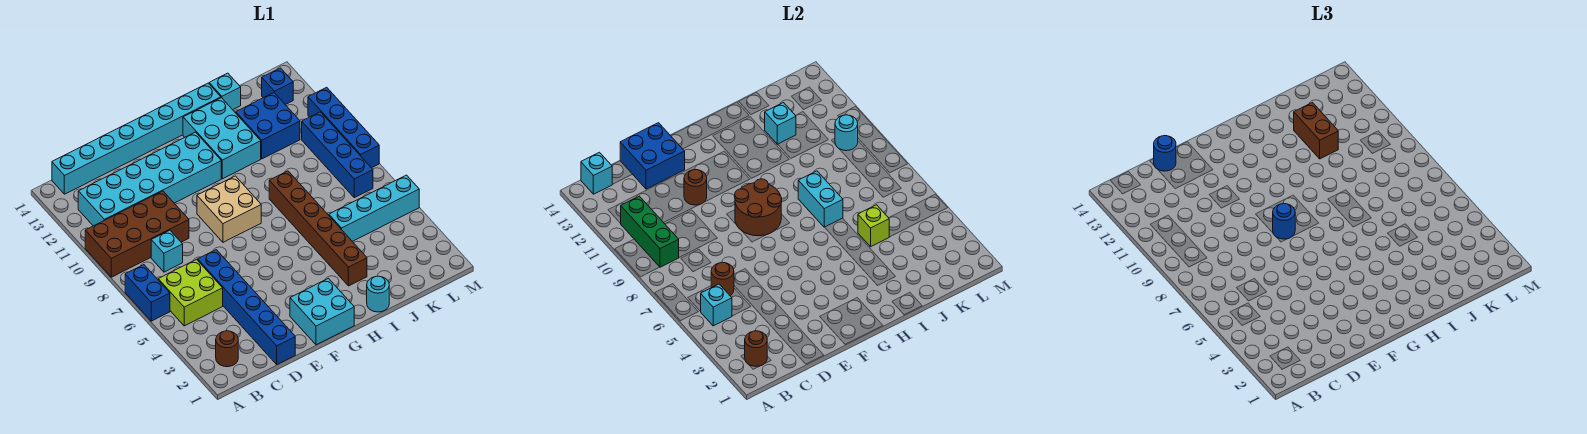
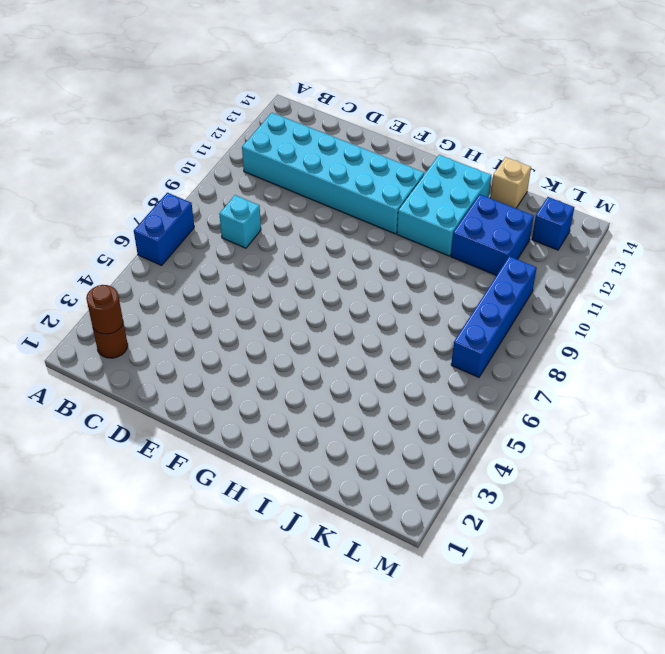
tan brick J14 level 1 -> cyan brick J14 level 1
none -> brown brick A9:D10 level 1
none -> lime brick B5:C6 level 1
none -> cyan brick B14:I14 level 1
none -> blue brick D1:D6 level 1

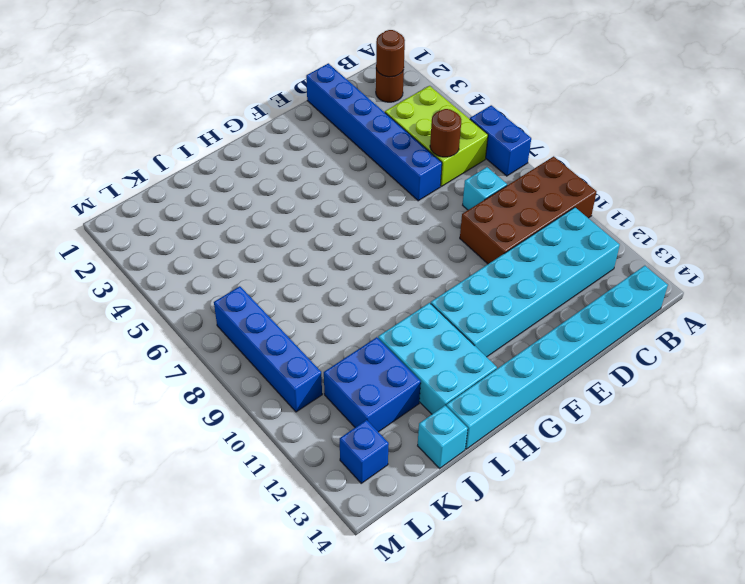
lime brick B4:C6 level 1 -> lime brick B5:C6 level 1
none -> cyan brick F1:G2 level 1
none -> tan brick F8:G9 level 1
none -> cyan round brick I1 level 1
none -> brown brick I3:I8 level 1

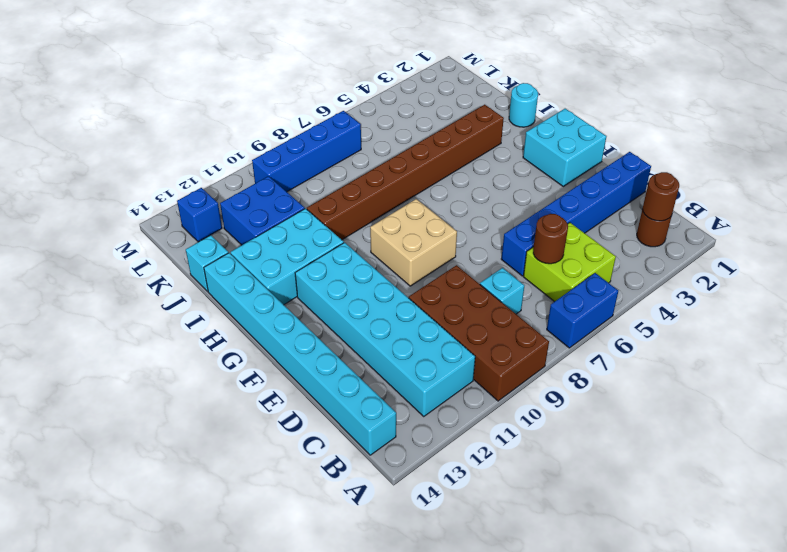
brown brick I3:I10 level 1 -> brown brick I3:I8 level 1
none -> cyan brick J5:M5 level 1
none -> blue brick M8:M11 level 1
none -> cyan brick B5 level 2
none -> green brick B9:B11 level 2

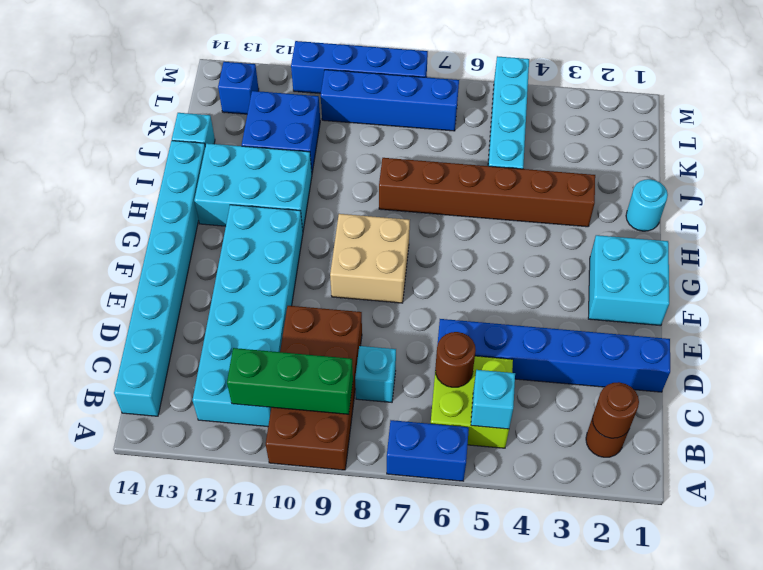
none -> cyan brick B14 level 2
none -> blue brick D13:E14 level 2
none -> brown round brick E11 level 2
none -> brown round brick F8:G9 level 2

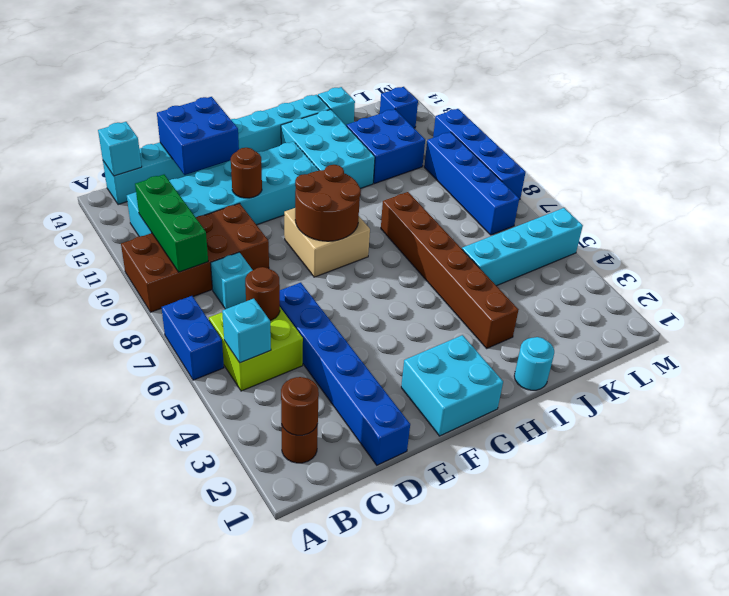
none -> cyan brick I7:I8 level 2
none -> lime brick J5 level 2
none -> cyan brick J12 level 2
none -> cyan round brick L10 level 2

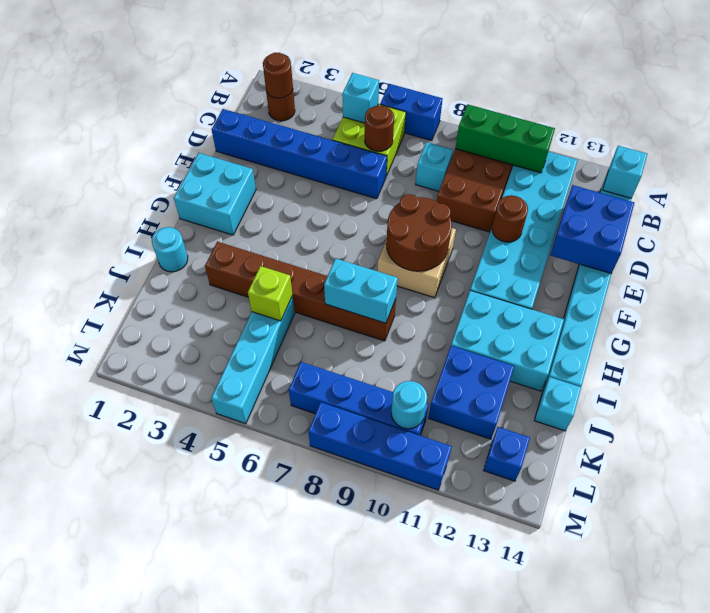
none -> cyan brick J12 level 2
none -> blue round brick D14 level 3
none -> blue round brick F8 level 3
none -> brown brick J11:J12 level 3

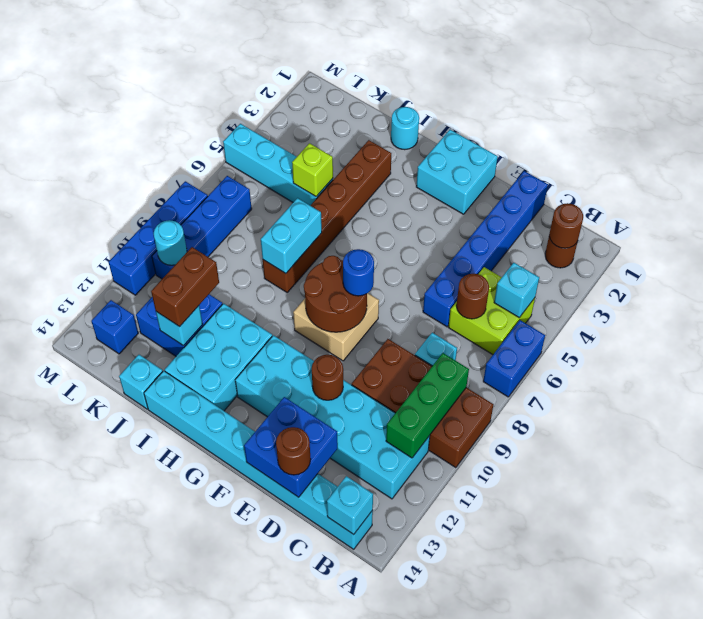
brown round brick D14 level 3 -> blue round brick D14 level 3

